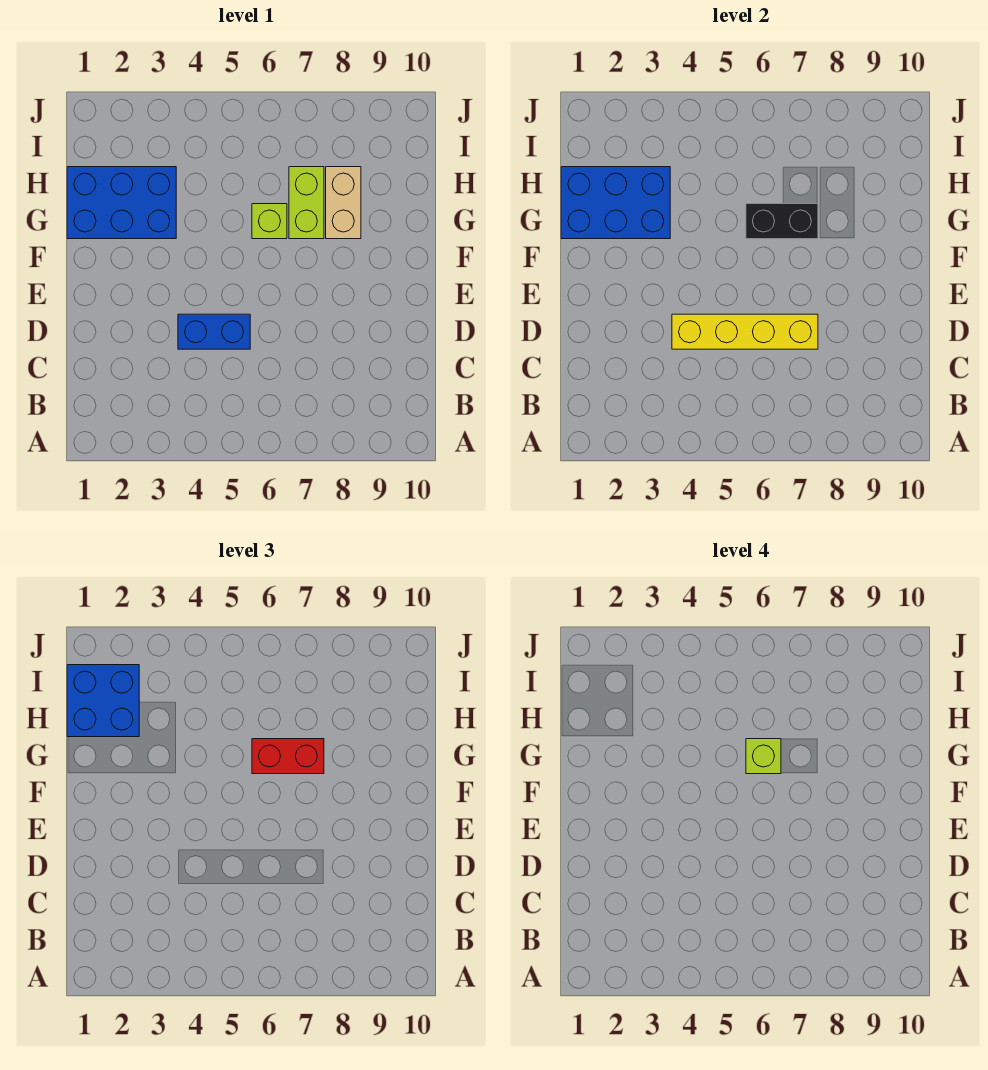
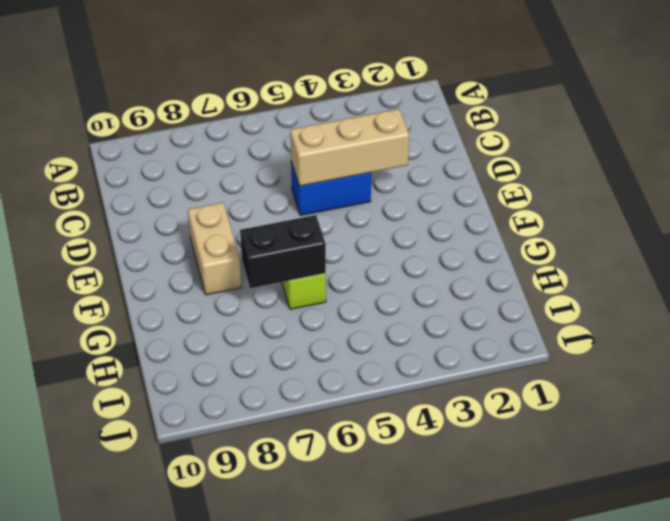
tan brick D3:D5 level 2 -> yellow brick D4:D7 level 2
tan brick E8:F8 level 1 -> tan brick G8:H8 level 1
none -> blue brick G1:H3 level 1
none -> lime brick G7:H7 level 1

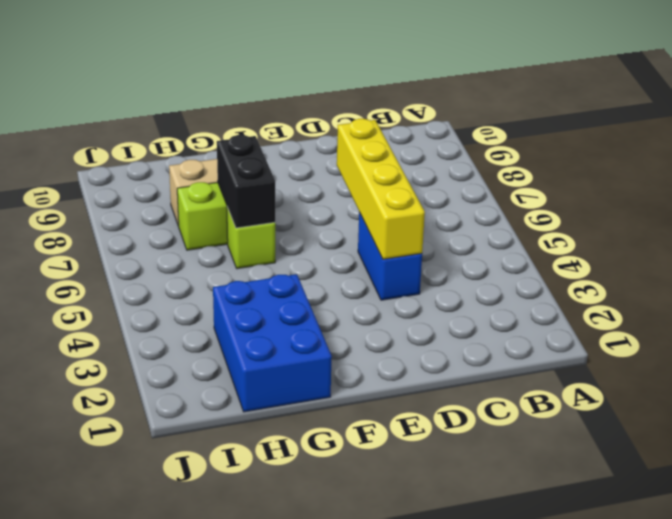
none -> blue brick G1:H3 level 2
none -> red brick G6:G7 level 3

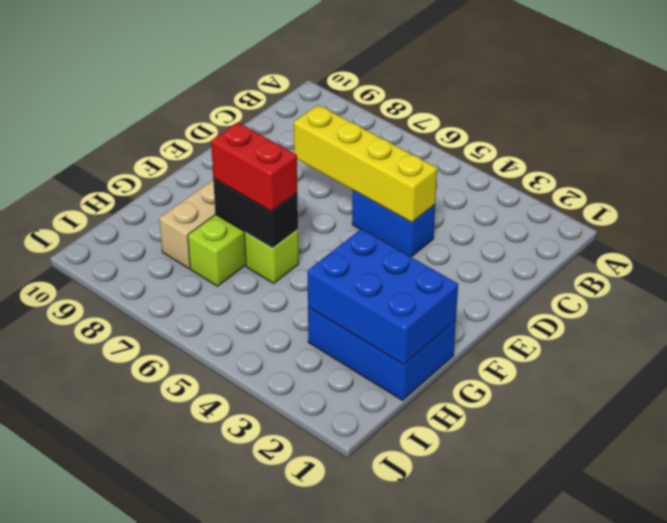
none -> blue brick H1:I2 level 3
none -> lime brick G6 level 4

